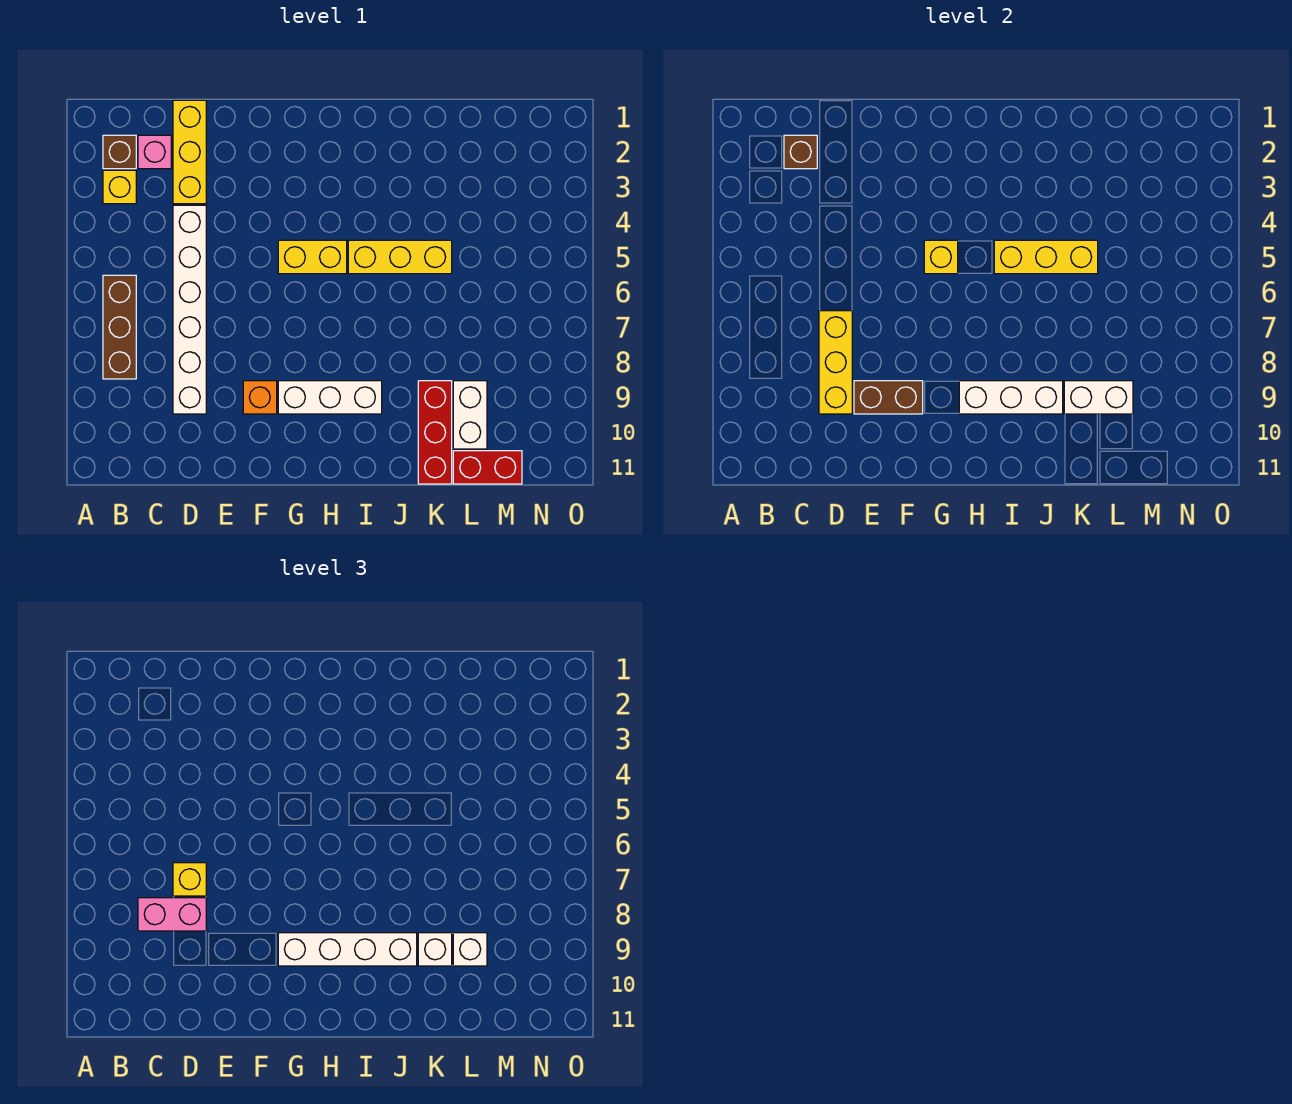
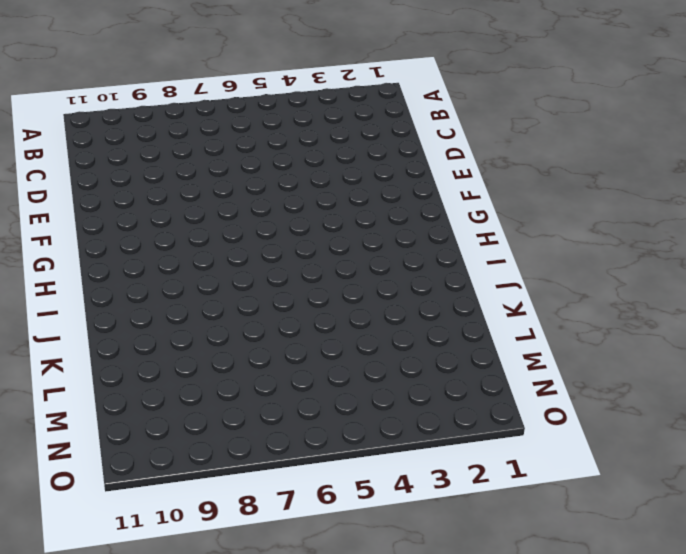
none -> brown brick B2 level 1
none -> yellow brick B3 level 1
none -> brown brick B6:B8 level 1

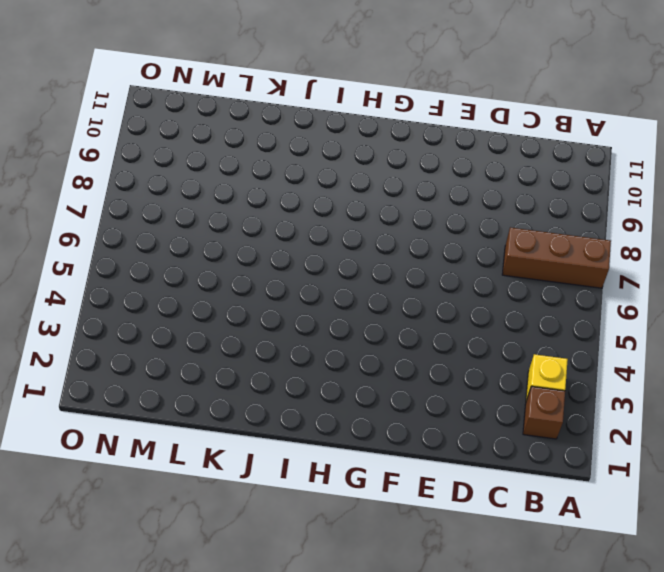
brown brick A7:C7 level 1 -> brown brick B6:B8 level 1
none -> pink brick C2 level 1
none -> yellow brick D1:D3 level 1
none -> white brick D4:D9 level 1

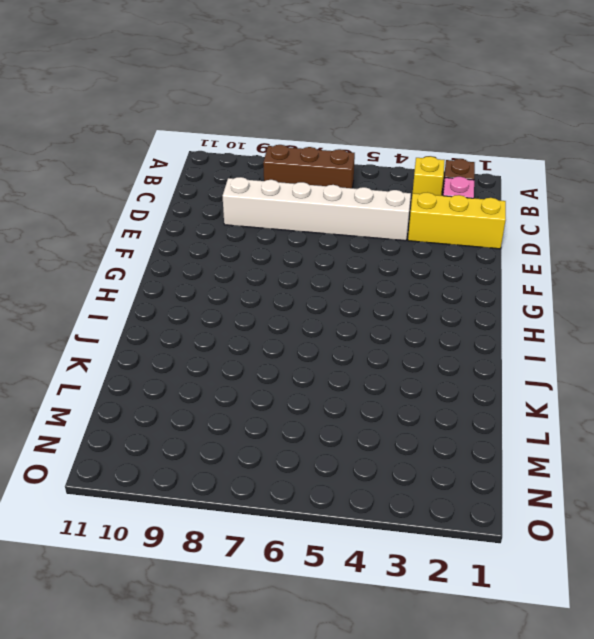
none -> orange brick F9 level 1
none -> yellow brick G5:H5 level 1
none -> white brick G9:I9 level 1

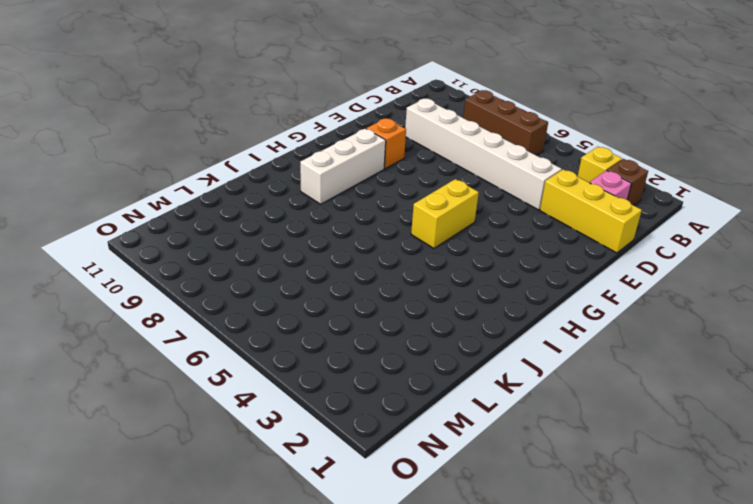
none -> yellow brick I5:K5 level 1
none -> red brick K9:K11 level 1
none -> white brick L9:L10 level 1

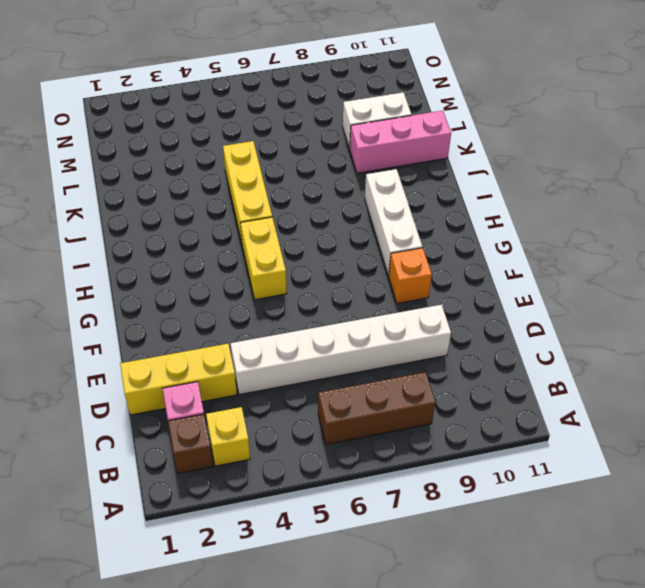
pink brick K9:K11 level 1 -> red brick K9:K11 level 1
none -> red brick L11:M11 level 1
none -> brown brick C2 level 2
none -> yellow brick D7:D9 level 2

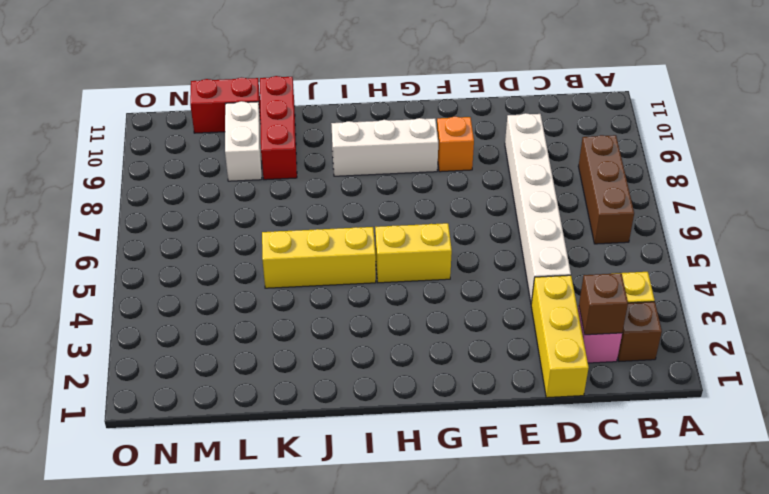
none -> yellow brick D7:D9 level 2
none -> brown brick E9:F9 level 2
none -> yellow brick G5 level 2

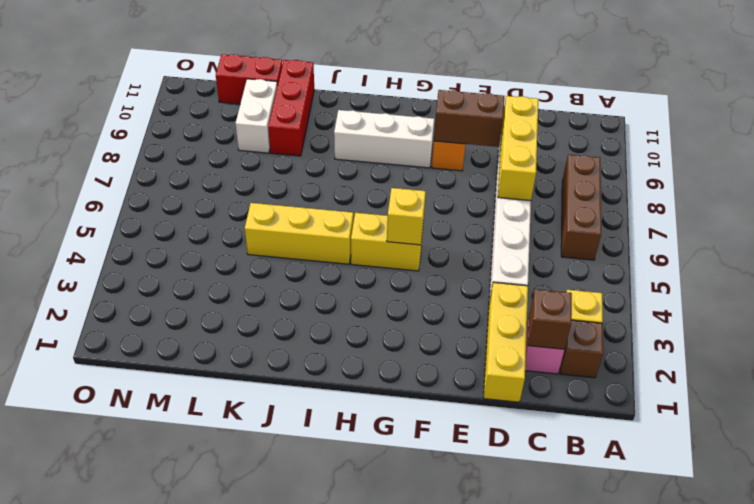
none -> white brick H9:J9 level 2
none -> yellow brick I5:K5 level 2
none -> white brick K9:L9 level 2

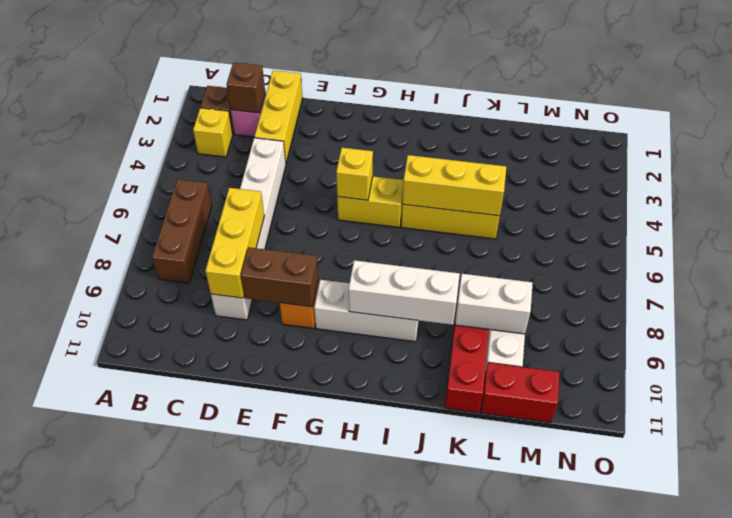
none -> pink brick C8:D8 level 3
none -> yellow brick D7 level 3
none -> white brick G9:J9 level 3

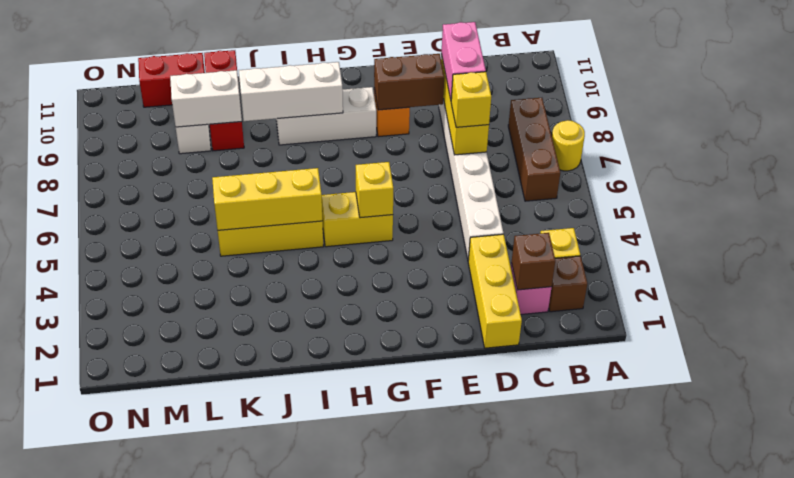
yellow round brick A7 level 1 -> none
pink brick D8:D9 level 3 -> pink brick C8:D8 level 3
none -> white brick G9:J9 level 3
none -> white brick K9 level 3
none -> white brick L9 level 3

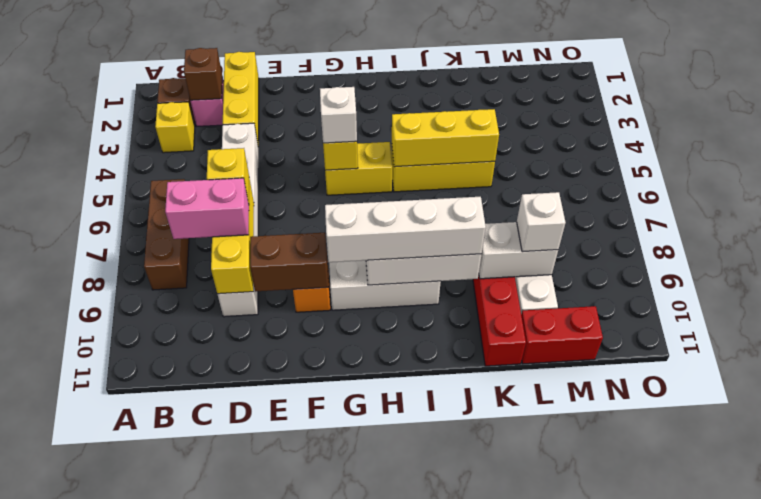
white brick G5 level 3 -> white brick K9 level 3

